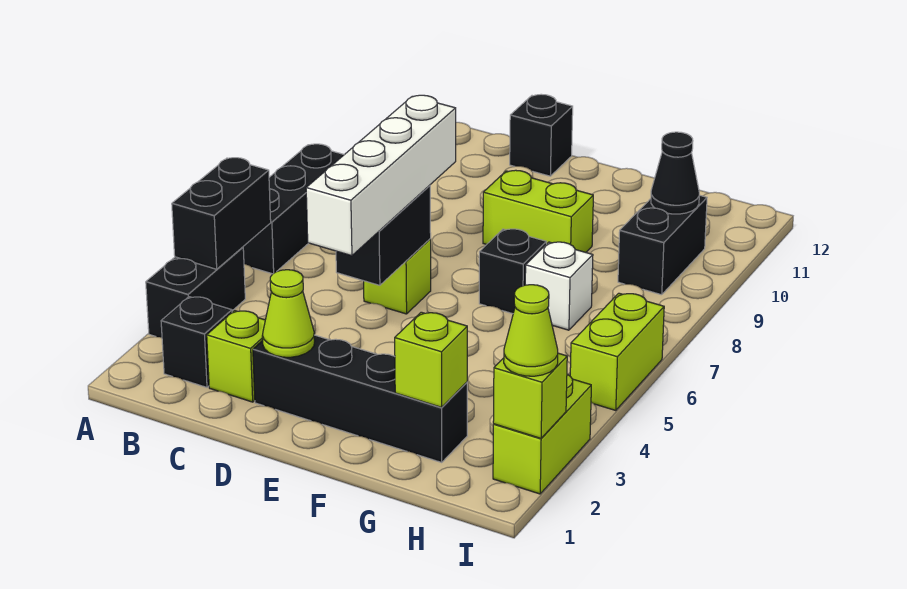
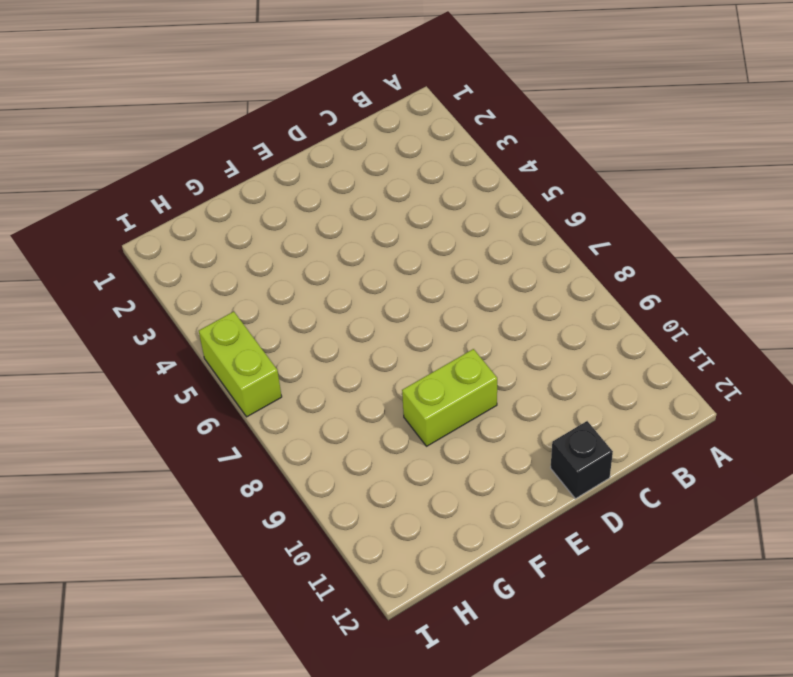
none -> black brick A3:A4 level 1
none -> black brick A6:A8 level 1
none -> black brick B2 level 1

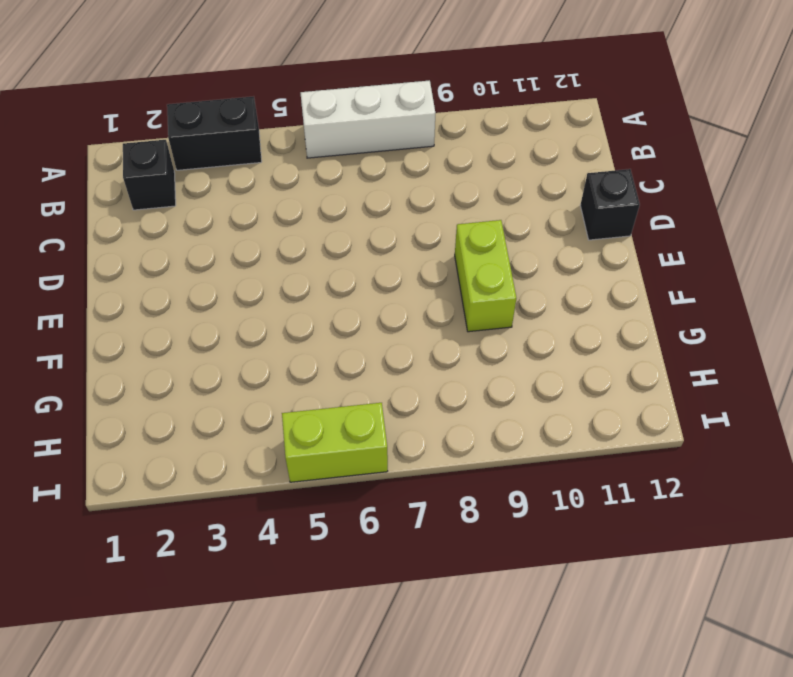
white brick A6:A8 level 1 -> black brick A6:A8 level 1
none -> lime brick C2 level 1
none -> black brick D2:G2 level 1
none -> lime brick D6 level 1

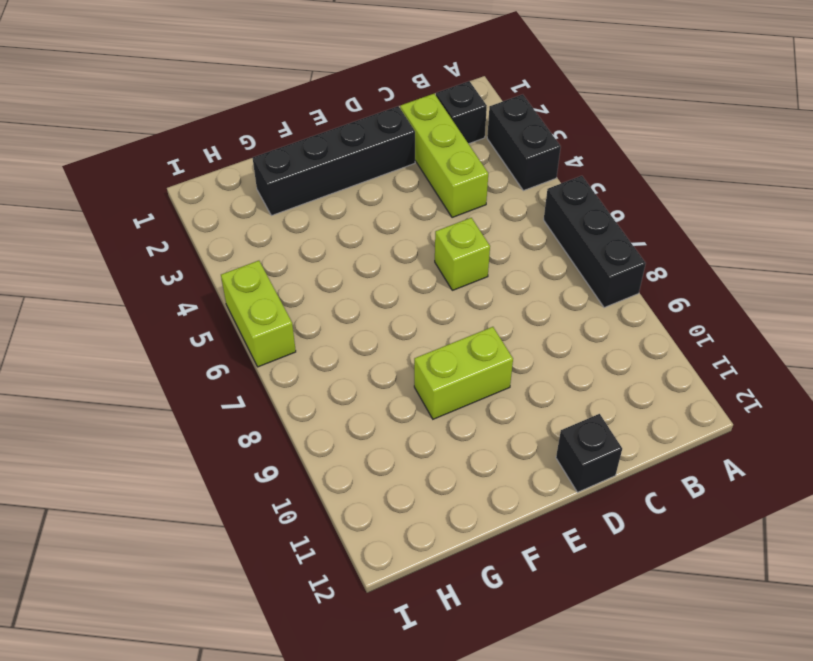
lime brick C2:C4 level 1 -> lime brick C2 level 1
none -> black brick F7 level 1
none -> white brick G7 level 1
none -> black brick H9:H10 level 1

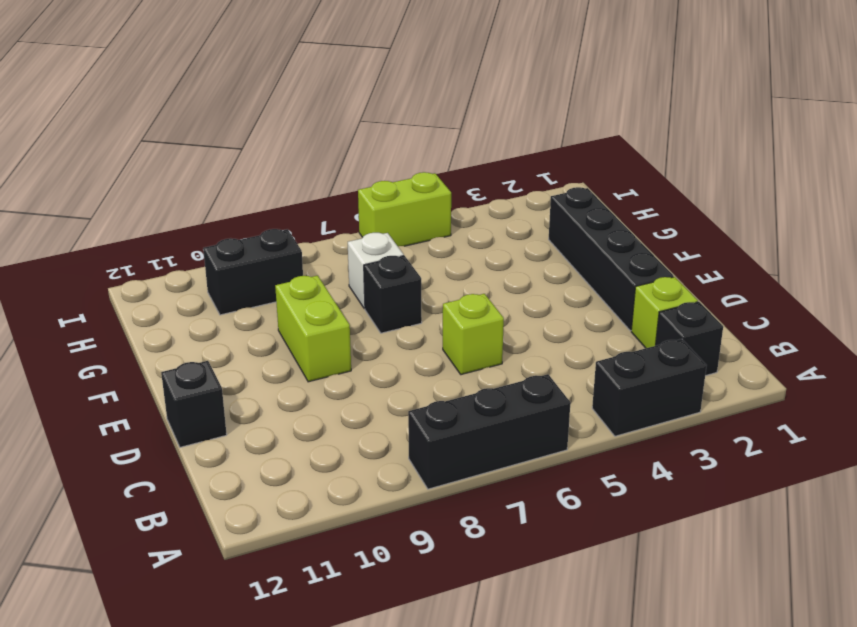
none -> lime brick I2:I3 level 1
none -> black brick A4:A5 level 2
none -> lime cone D2 level 2

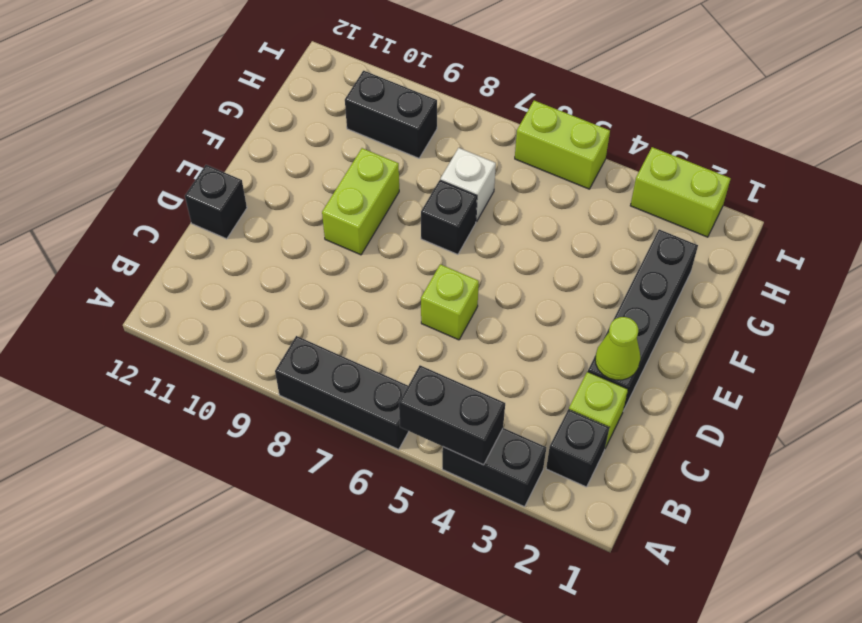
none -> black brick D5:D6 level 2
none -> lime brick G2 level 2
none -> black cone H10 level 2

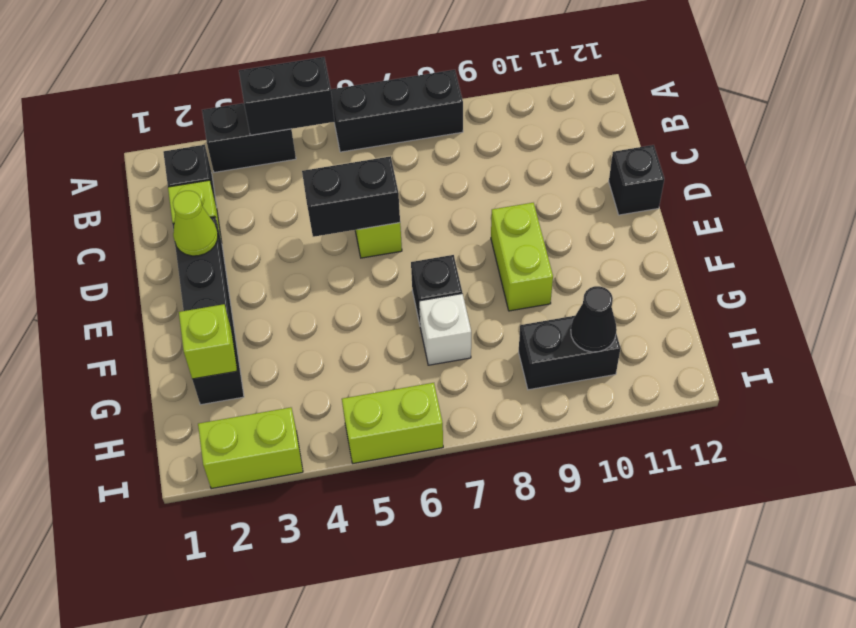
none -> lime brick I2 level 2
none -> white brick D4:D7 level 3
none -> lime cone I2 level 3

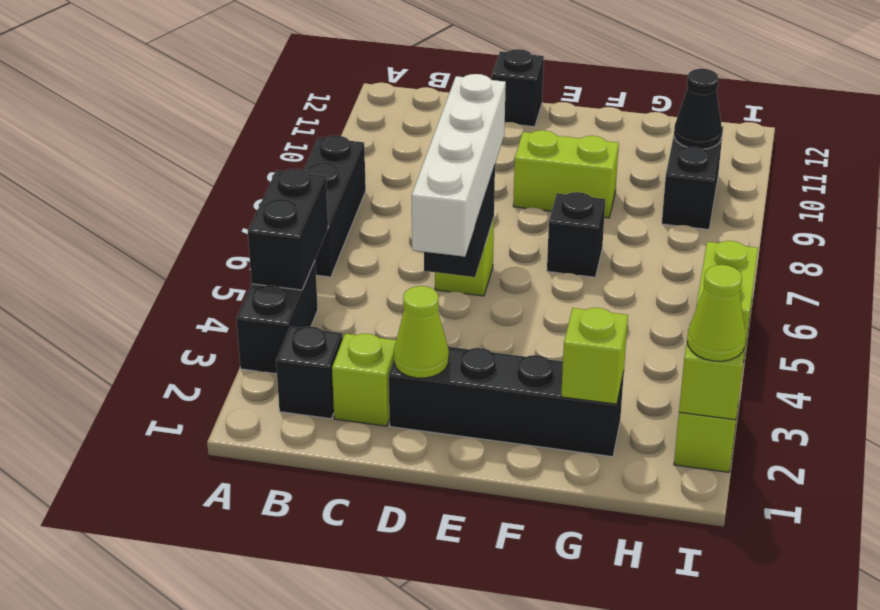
none -> white brick G7 level 1

